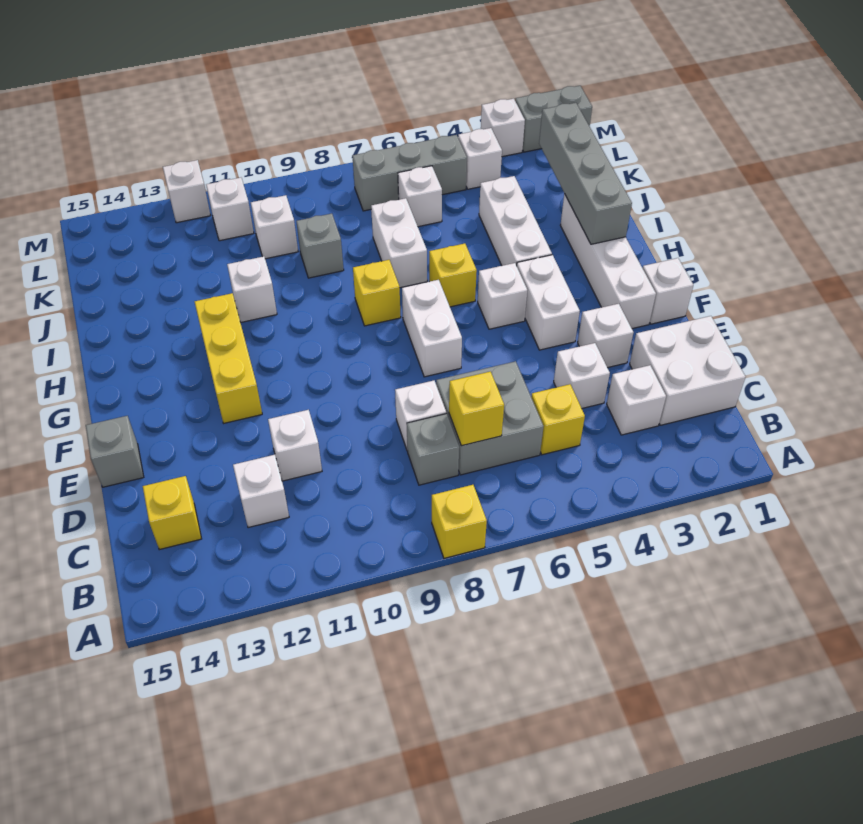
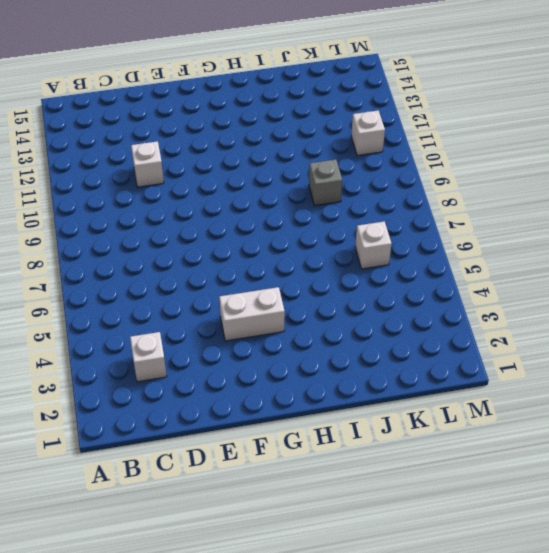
none -> yellow brick A8 level 1
none -> white brick C1:D2 level 1
none -> yellow brick C5 level 1
none -> grey brick C6:D7 level 1

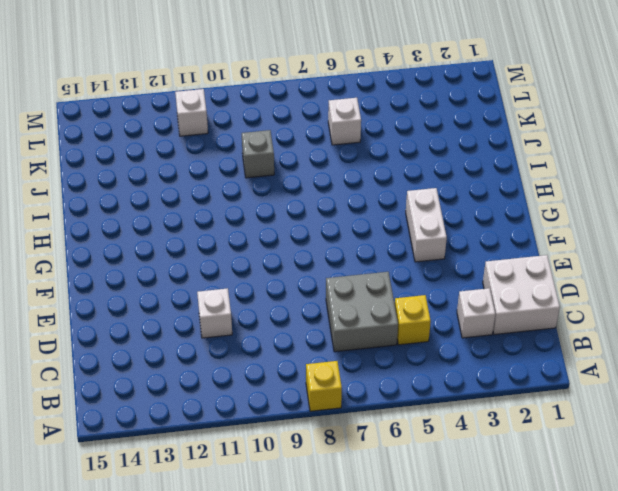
none -> grey brick C8 level 1
none -> white brick C12 level 1
none -> yellow brick C14 level 1
none -> white brick D4 level 1

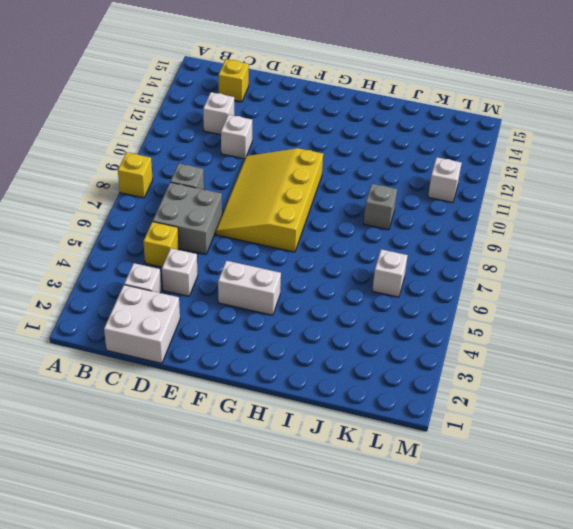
yellow slope E7:G10 level 1 top G -> white brick F7:G7 level 1
none -> white brick D8 level 1
none -> white brick E3 level 1
none -> grey brick E15 level 1
none -> white brick F1 level 1

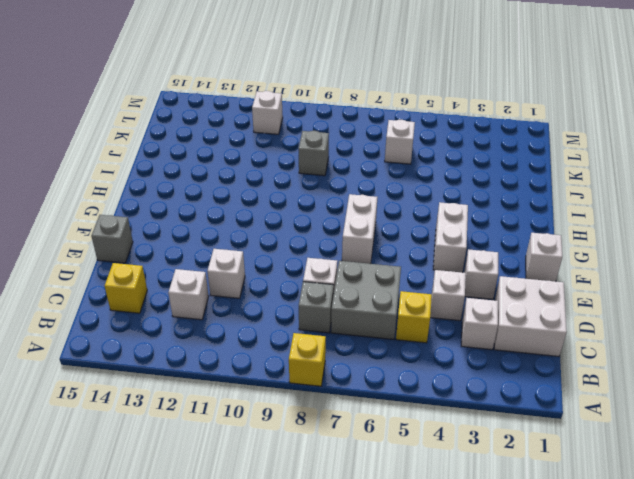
none -> white brick F2:I2 level 1
none -> yellow brick F12:H12 level 1
none -> white brick G5 level 1
none -> white brick H4:J4 level 1

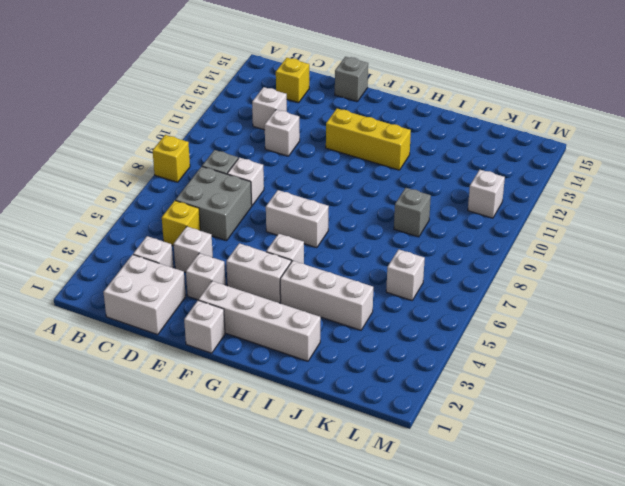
none -> yellow brick H6 level 1
none -> yellow brick H8 level 1
none -> white brick I7:J7 level 1
none -> white brick I11 level 1

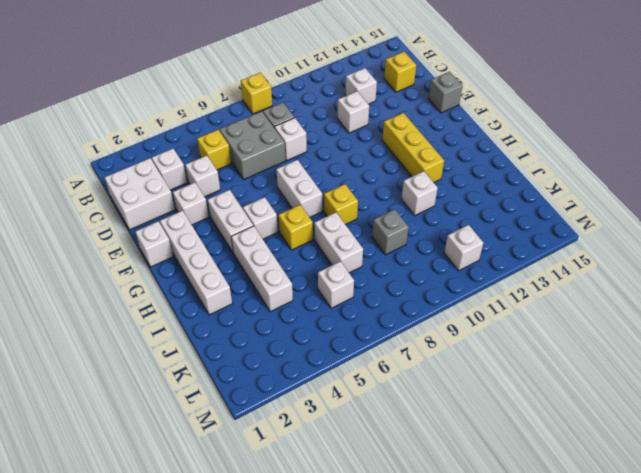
none -> white brick K10 level 1
none -> white brick L4 level 1
none -> grey brick L5:L7 level 1
none -> grey brick M1:M2 level 1

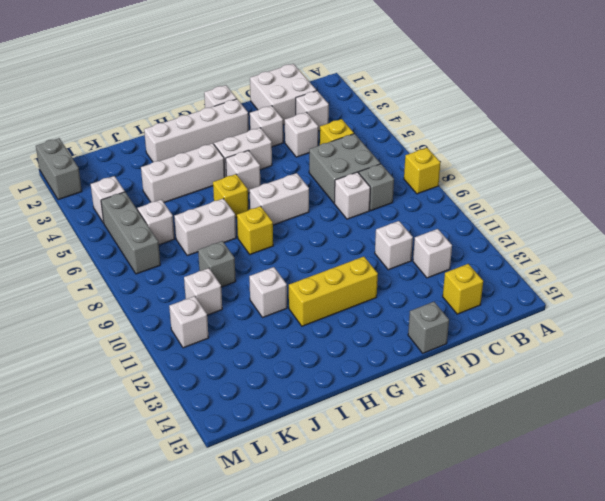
none -> white brick M3 level 1
none -> white brick M12 level 1
none -> yellow brick C7 level 2
none -> grey brick H2:K2 level 2

